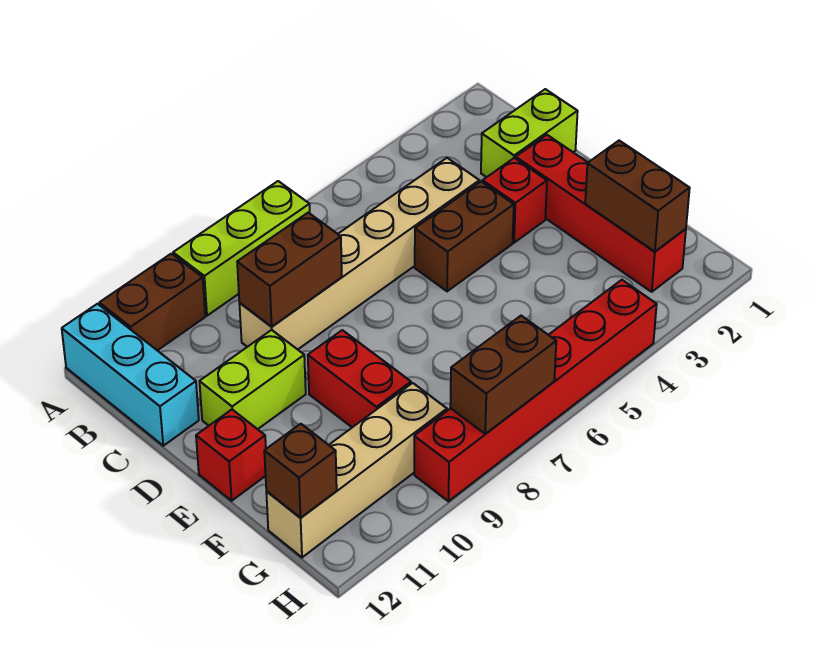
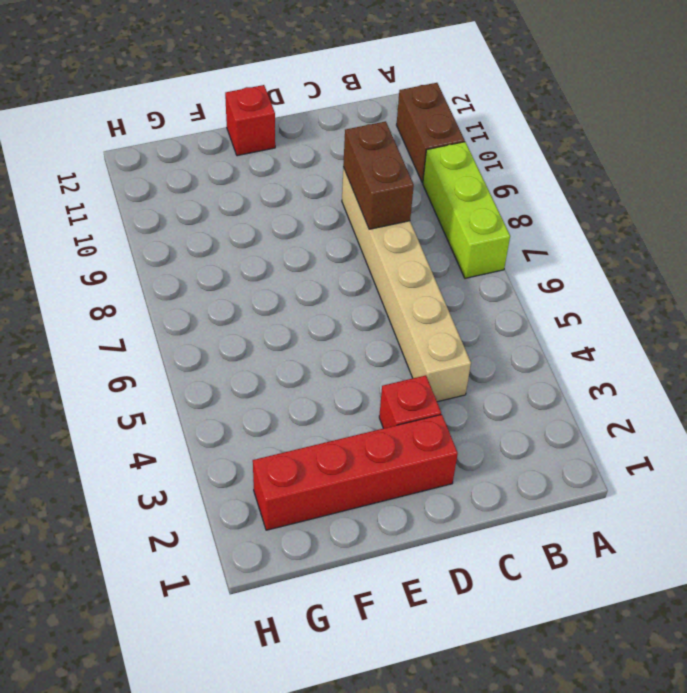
none -> cyan brick A12:C12 level 1
none -> lime brick C1:C2 level 1
none -> brown brick D4:D5 level 1

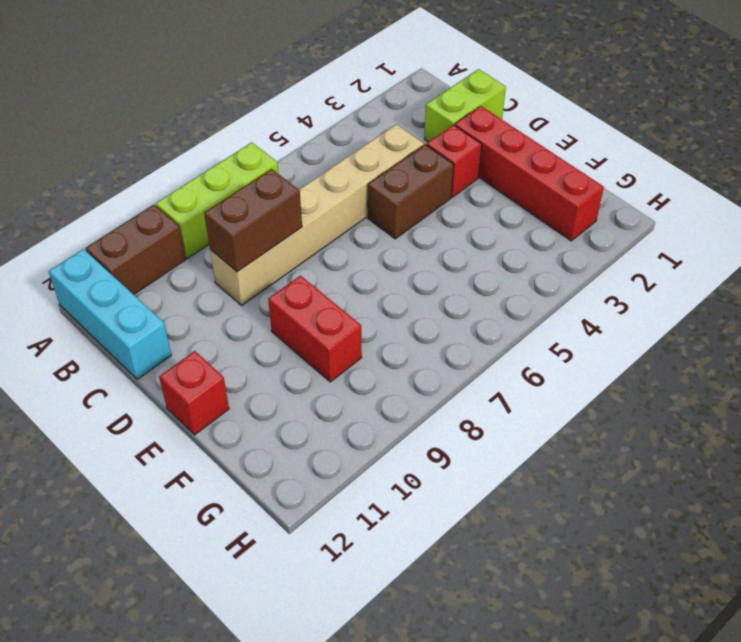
none -> lime brick D10:D11 level 1
none -> tan brick G9:G12 level 1
none -> red brick H4:H9 level 1

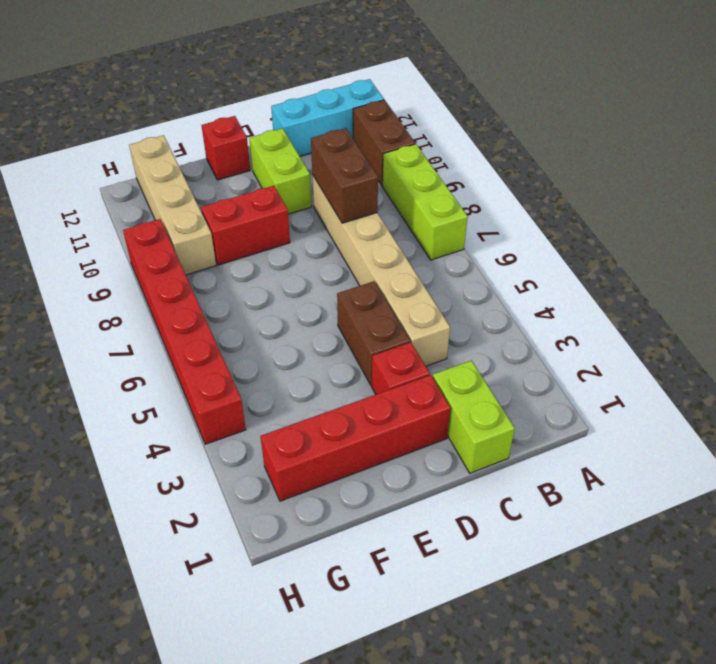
none -> brown brick F2:G2 level 2
none -> brown brick G12 level 2
none -> brown brick H7:H8 level 2

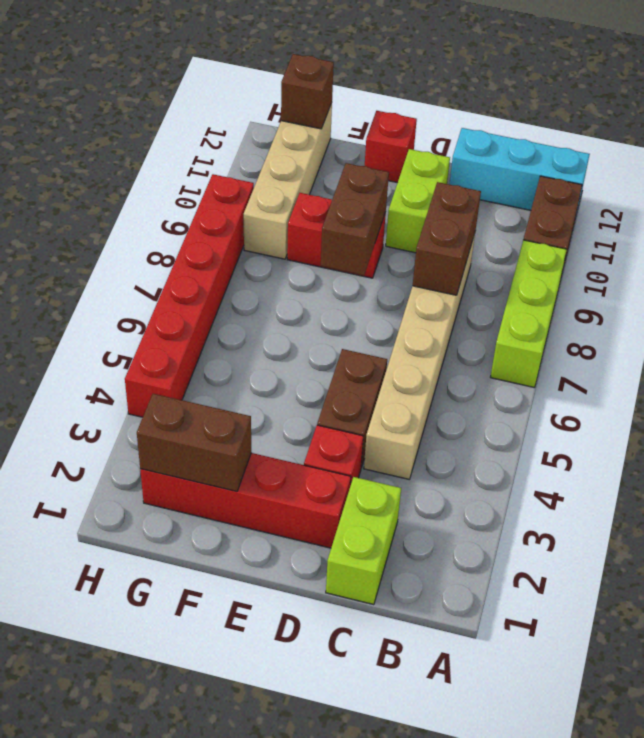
brown brick E8:E9 level 2 -> brown brick H7:H8 level 2

